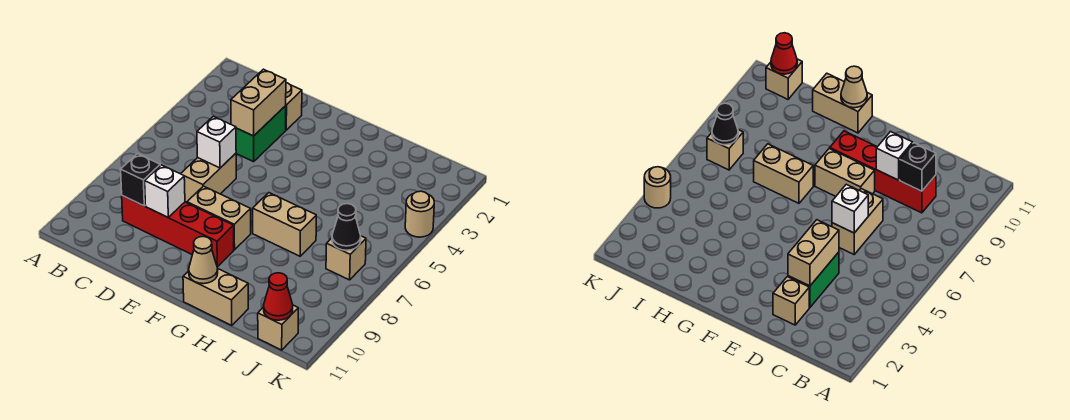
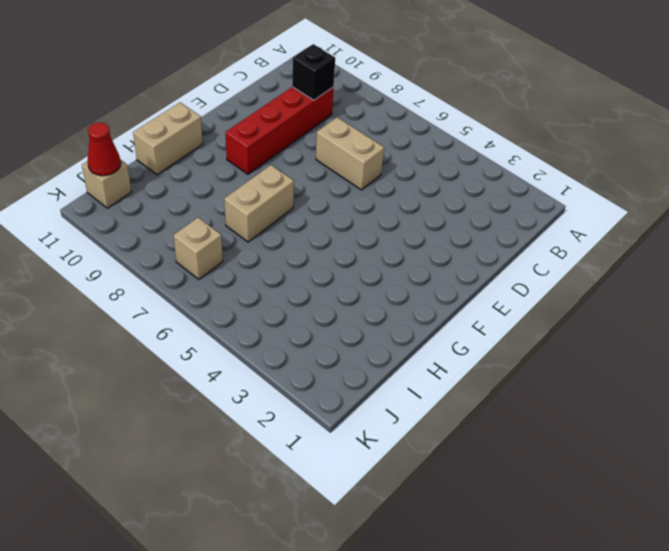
none -> tan brick D2 level 1
none -> green brick D3:D4 level 1
none -> tan brick E8:F8 level 1

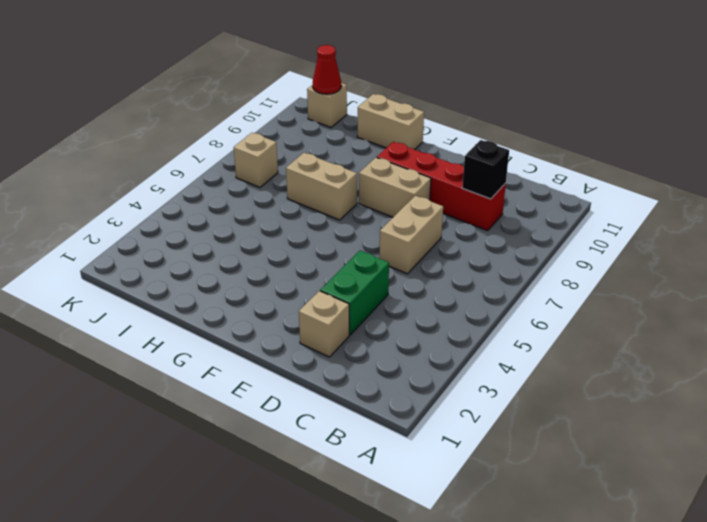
none -> tan round brick K4 level 1
none -> tan brick D3:D4 level 2
none -> white brick D6 level 2

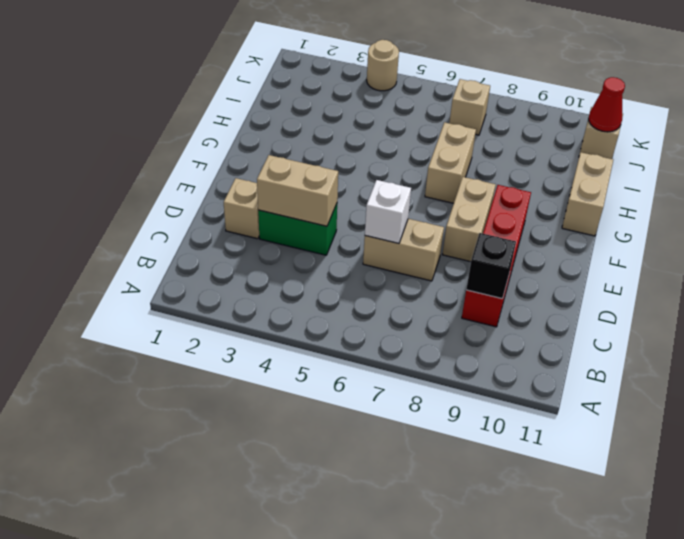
none -> white brick D9 level 2
none -> tan cone G11 level 2
none -> black cone J7 level 2

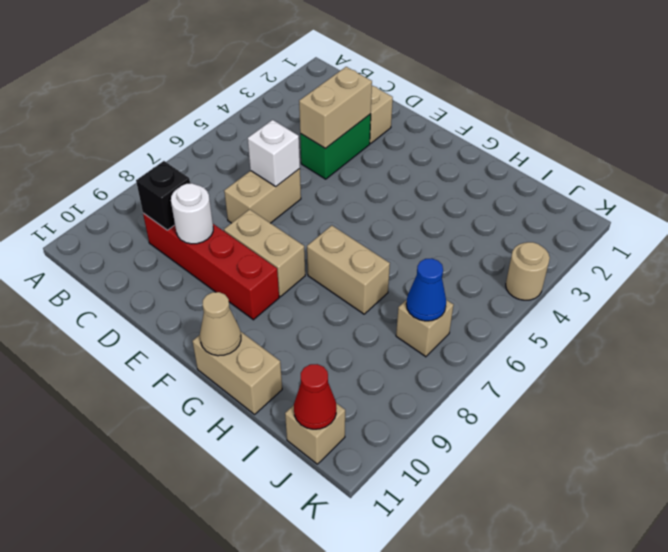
white round brick D9 level 2 -> white brick D9 level 2
blue cone J7 level 2 -> black cone J7 level 2

